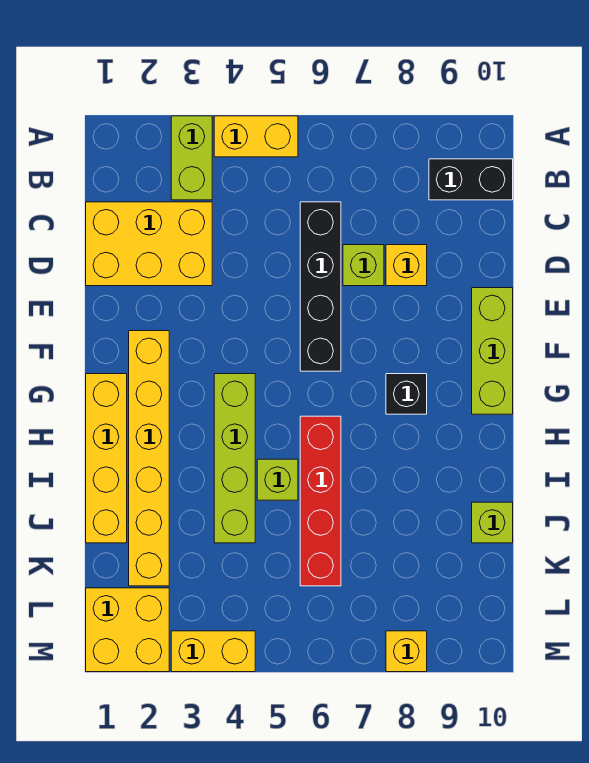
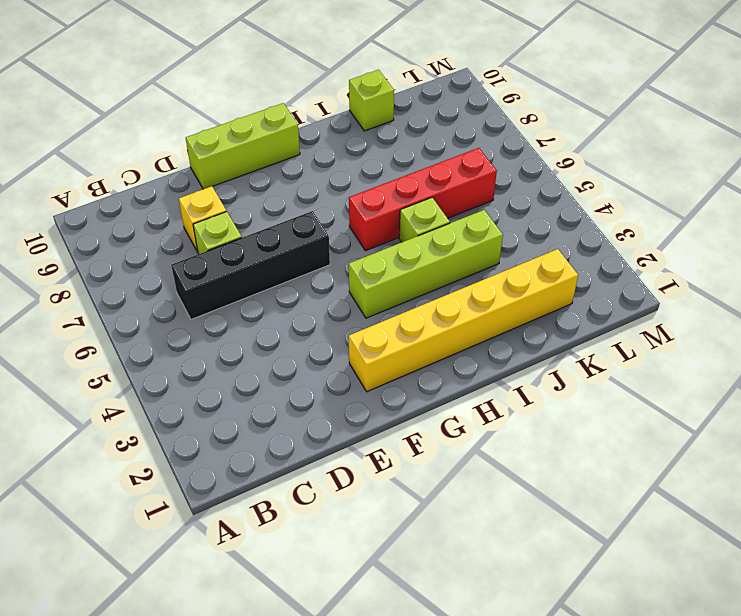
none -> lime brick A3:B3 level 1
none -> yellow brick A4:A5 level 1
none -> black brick B9:B10 level 1

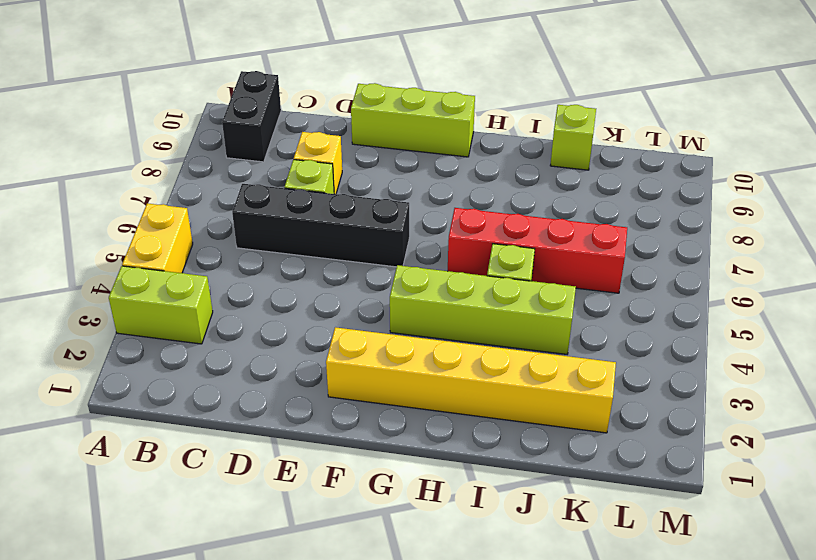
none -> yellow brick C1:D3 level 1
none -> yellow brick G1:J1 level 1
none -> black brick G8 level 1

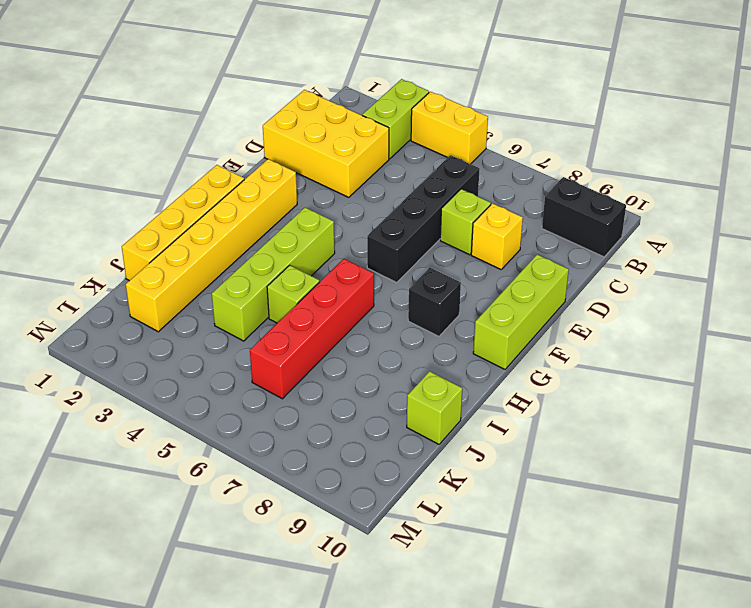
none -> yellow brick L1:M2 level 1
none -> yellow brick M3:M4 level 1
none -> yellow brick M8 level 1

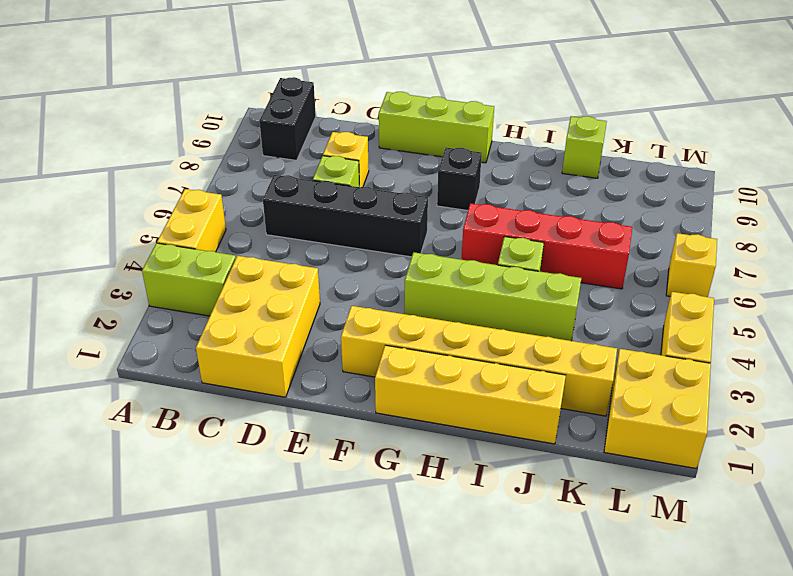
yellow brick M6 level 1 -> yellow brick M8 level 1

